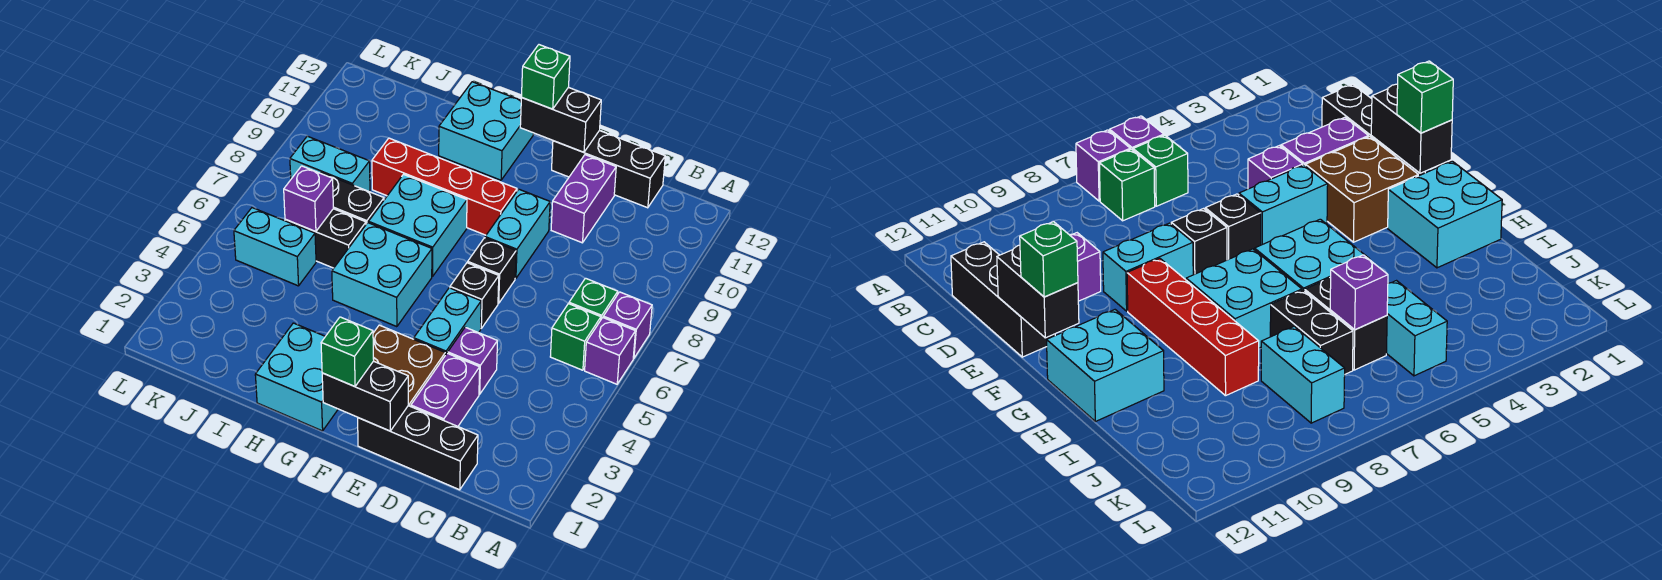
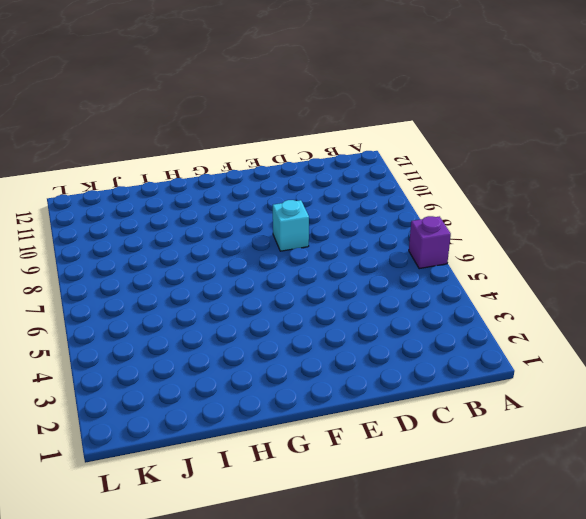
cyan brick E8 level 1 -> cyan brick E8:E9 level 1
none -> purple brick A7 level 1
none -> green brick B6 level 1
none -> green brick B7 level 1

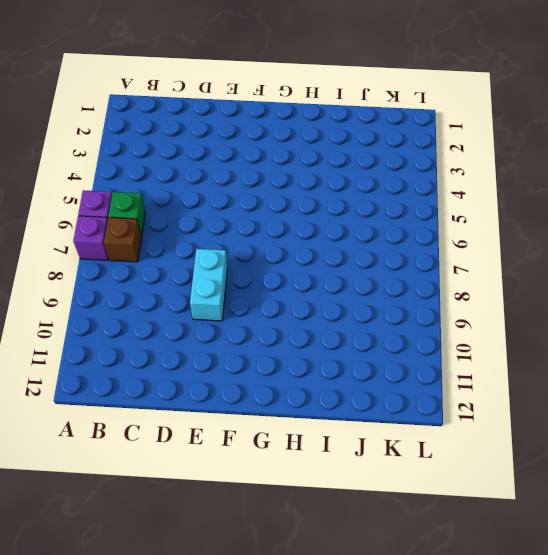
brown brick B7 level 1 -> green brick B7 level 1
none -> black brick C1:E1 level 1
none -> black brick C12:E12 level 1
none -> purple brick D2:D3 level 1

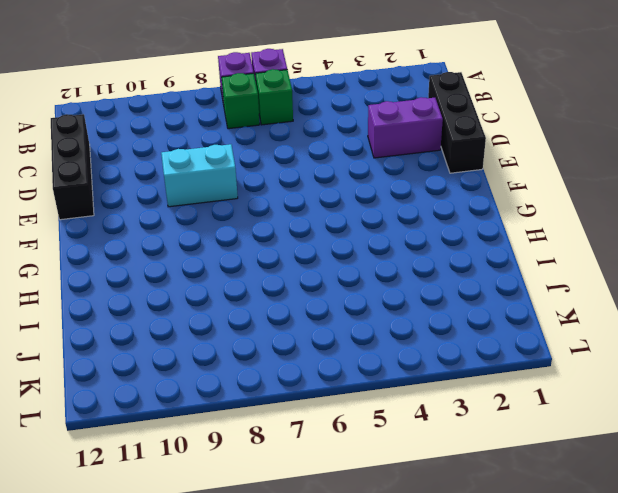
none -> purple brick D4 level 1
none -> purple brick D10:D11 level 1
none -> brown brick E2:F3 level 1

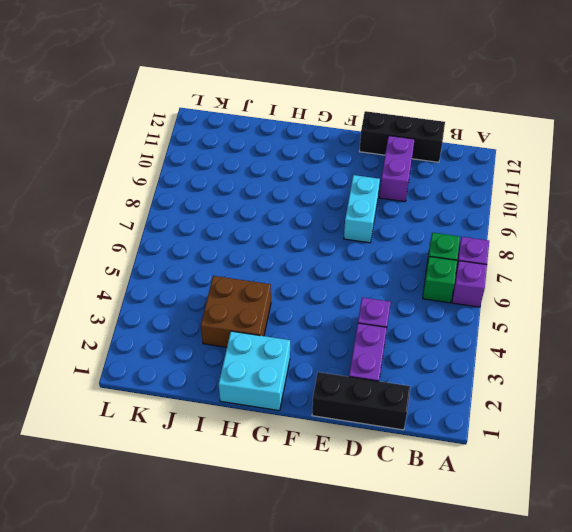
brown brick H3:I4 level 1 -> brown brick E2:F3 level 1
none -> cyan brick E4:E5 level 1
none -> black brick E6 level 1
none -> black brick E7 level 1

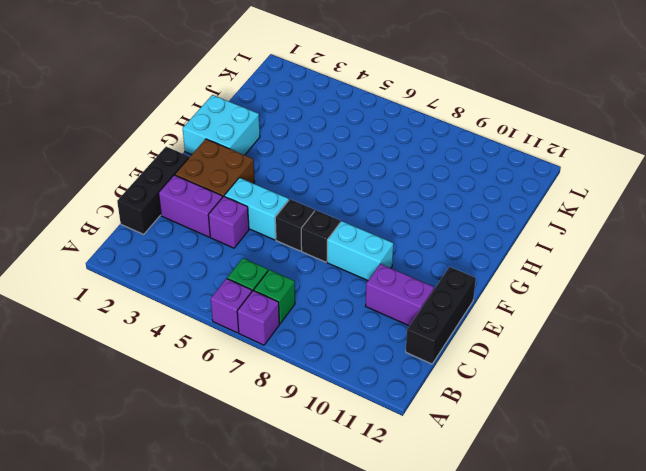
none -> red brick F9:I9 level 1
none -> cyan brick G5:H6 level 1
none -> cyan brick G7:H8 level 1

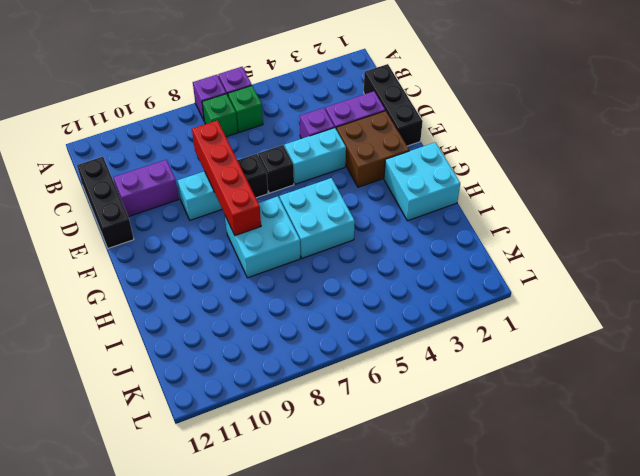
red brick D8:G8 level 2 -> red brick F9:I9 level 1
none -> cyan brick G11:H12 level 1
none -> black brick I6:J6 level 1
none -> black brick I7:J7 level 1

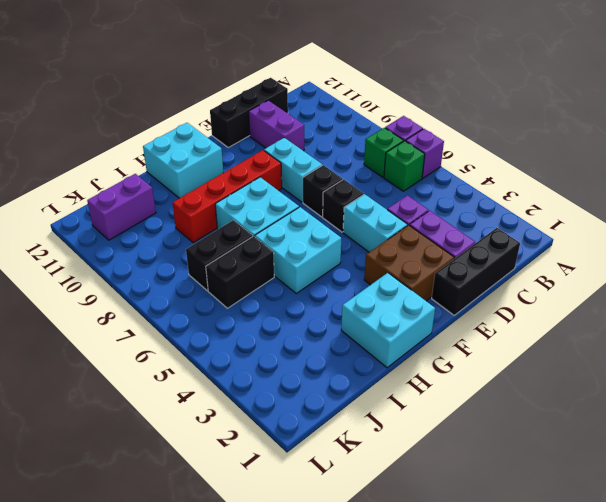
purple brick J11:K11 level 1 -> none
none -> cyan brick J5:K5 level 1
none -> cyan brick J8:K8 level 1
none -> black brick E1:F1 level 2

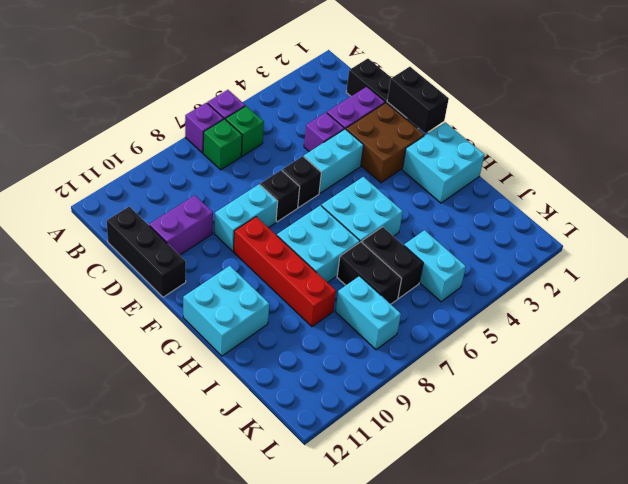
none -> black brick E12:F12 level 2
none -> purple brick J6 level 2
none -> green brick F1 level 3

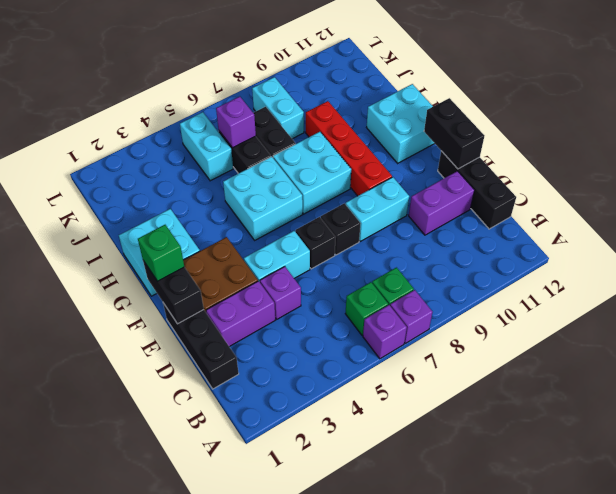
none -> green brick F12 level 3

